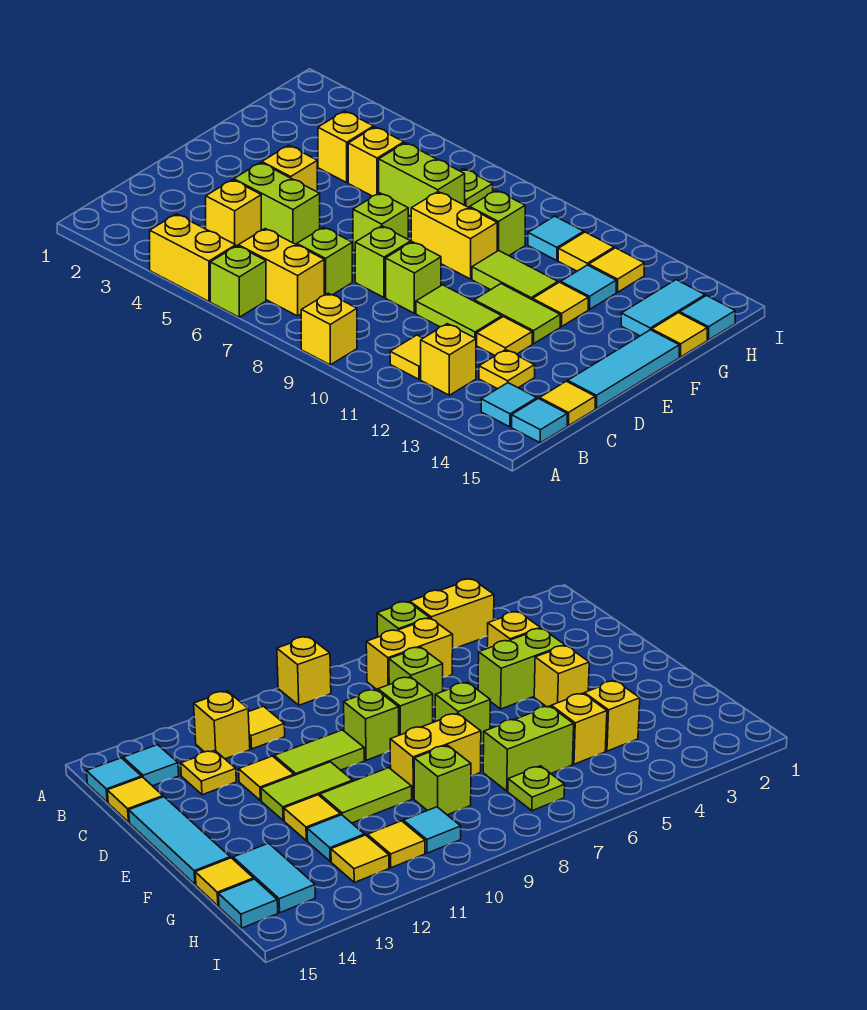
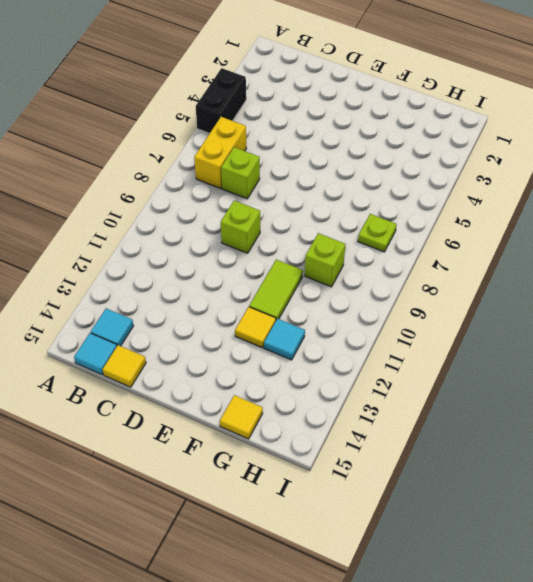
black brick A4:A5 level 1 -> yellow brick A4:A5 level 1
none -> lime brick A6 level 1
none -> yellow brick A9 level 1
none -> yellow tile B11 level 1
none -> yellow brick B12 level 1

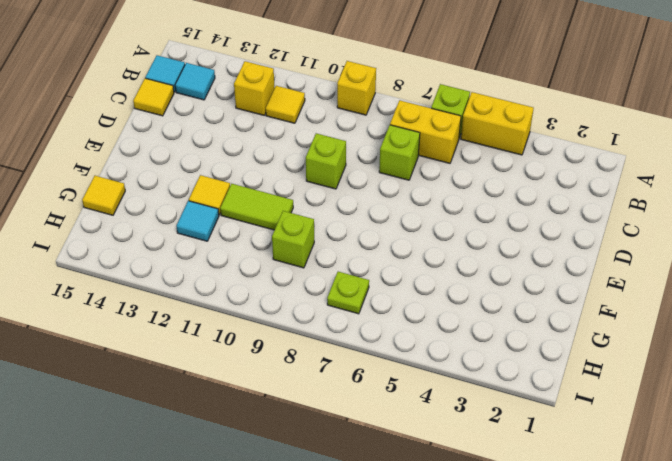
none -> yellow brick C4 level 1
none -> yellow plate C13 level 1
none -> lime brick D4:D5 level 1
none -> lime brick D8 level 1

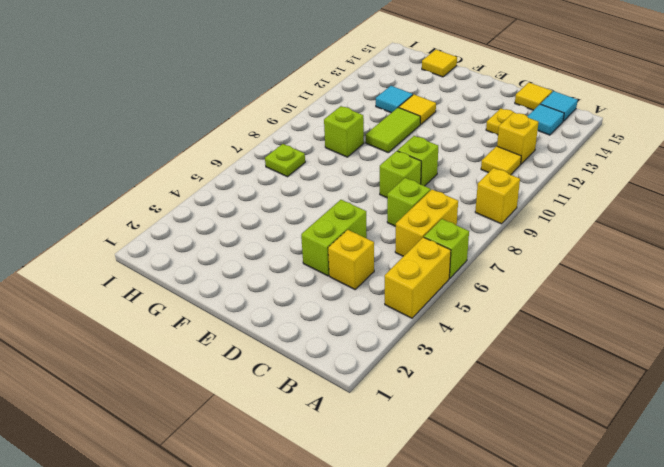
none -> lime tile D10:D11 level 1
none -> yellow tile D12 level 1
none -> cyan tile D15:F15 level 1
none -> yellow brick E4 level 1

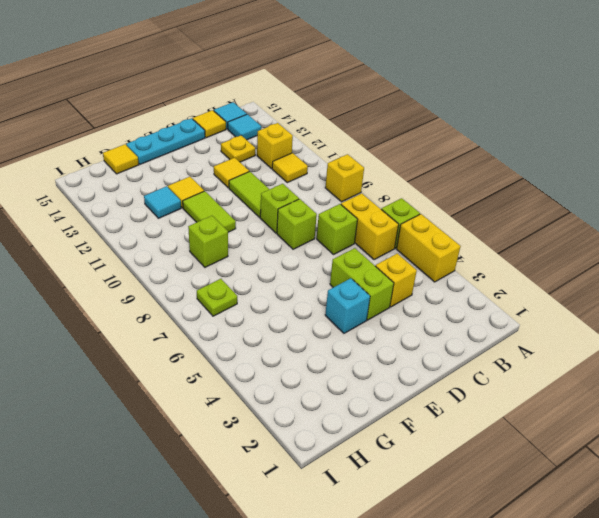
cyan plate D15:F15 level 1 -> cyan tile D15:F15 level 1
cyan brick E4 level 1 -> yellow brick E4 level 1
none -> lime brick E7 level 1
none -> lime tile E11:E12 level 1
none -> yellow brick F8:F9 level 1
none -> yellow brick G4 level 1

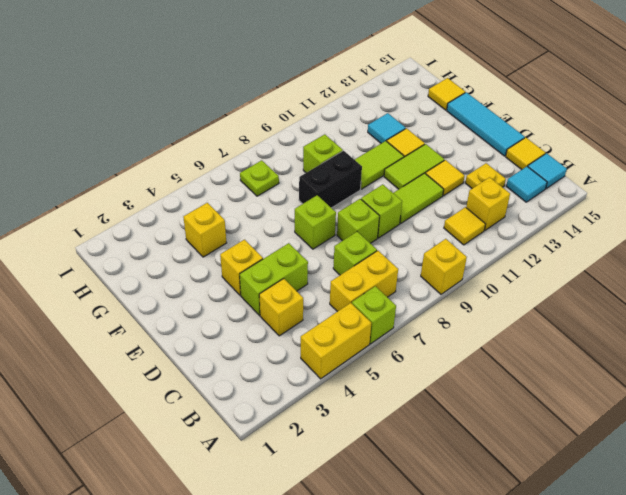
black brick F8:F9 level 1 -> yellow brick F8:F9 level 1
none -> yellow brick G5 level 1
none -> lime brick G6:G7 level 1
none -> cyan tile G14:H14 level 1
none -> cyan tile H10 level 1

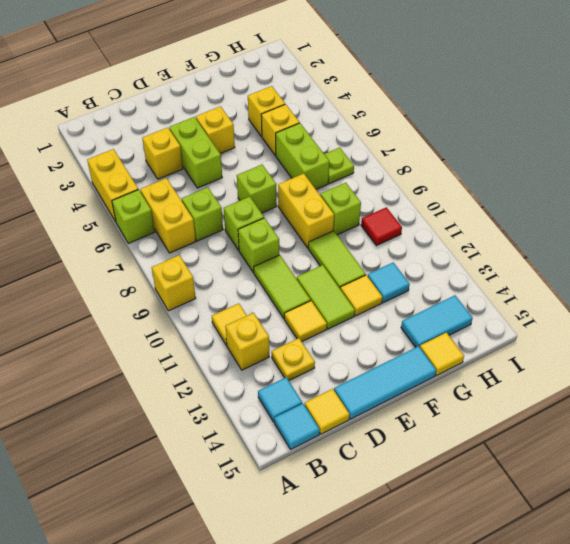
red tile H10 level 1 -> cyan tile H10 level 1
none -> yellow tile H11 level 1
none -> yellow tile H12 level 1
none -> cyan tile H15 level 1

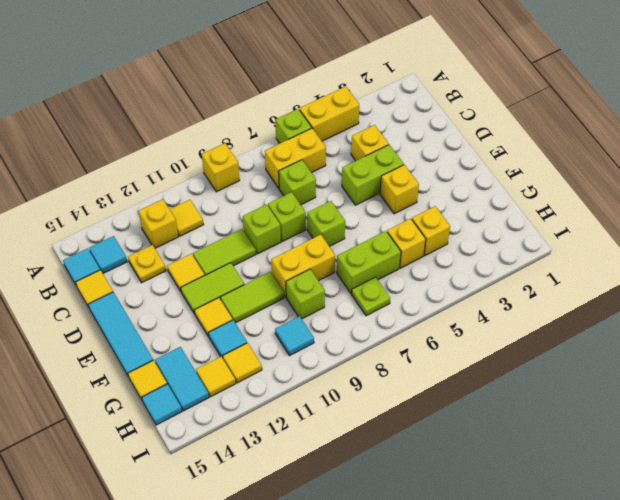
yellow tile H13 level 1 -> yellow tile H11 level 1

